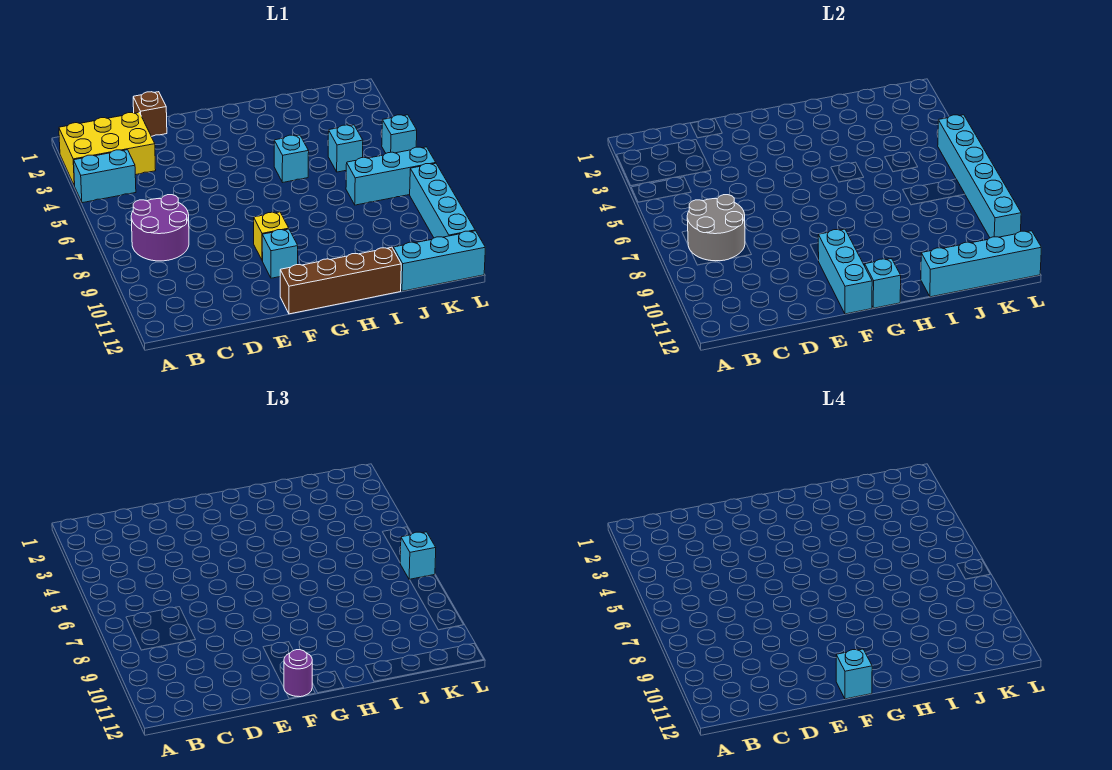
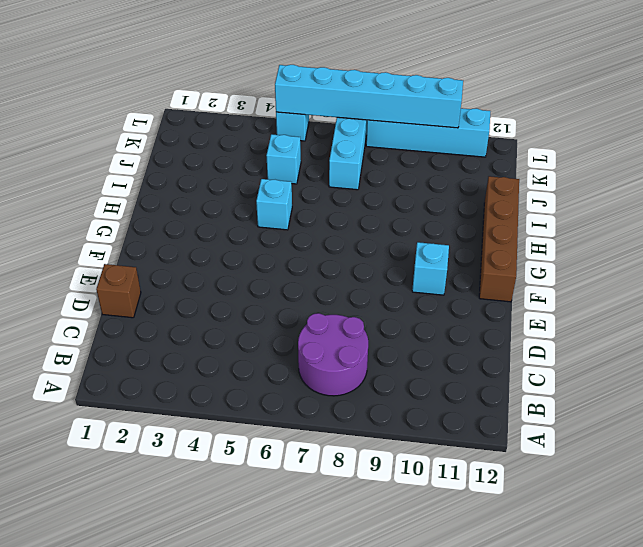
none -> yellow brick A2:C3 level 1
none -> cyan brick A4:B4 level 1
none -> yellow brick F9 level 1

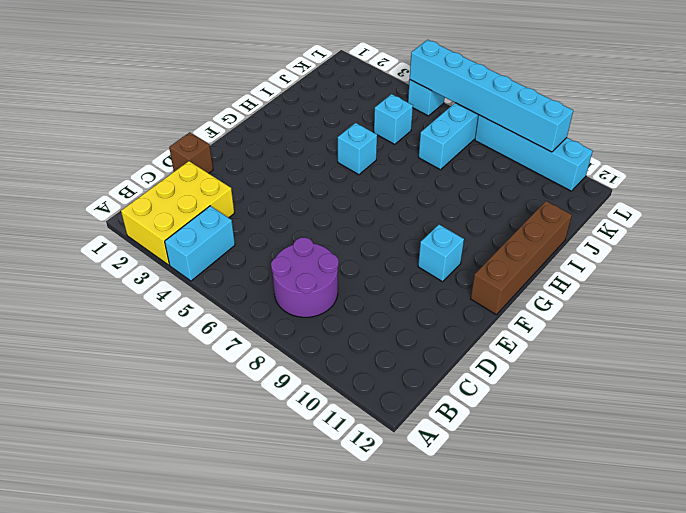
none -> yellow brick F9 level 1
none -> cyan brick J12:L12 level 1
none -> grey round brick B7:C8 level 2

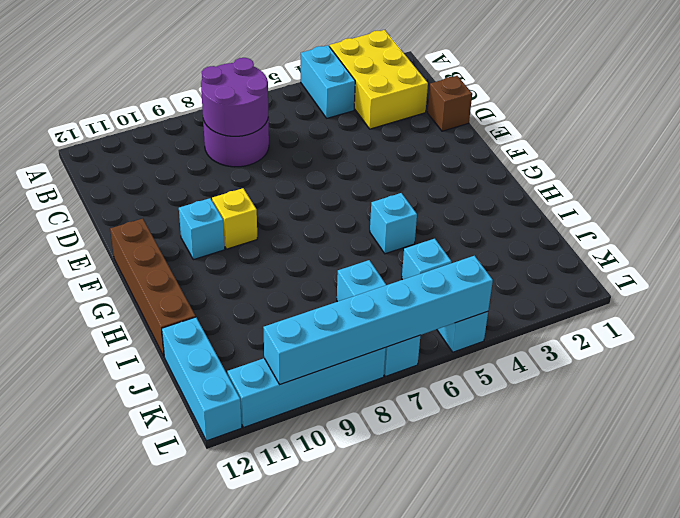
purple round brick B7:C8 level 2 -> grey round brick B7:C8 level 2
none -> cyan brick F10:F12 level 2
none -> cyan brick G12 level 2
none -> cyan brick I12:L12 level 2

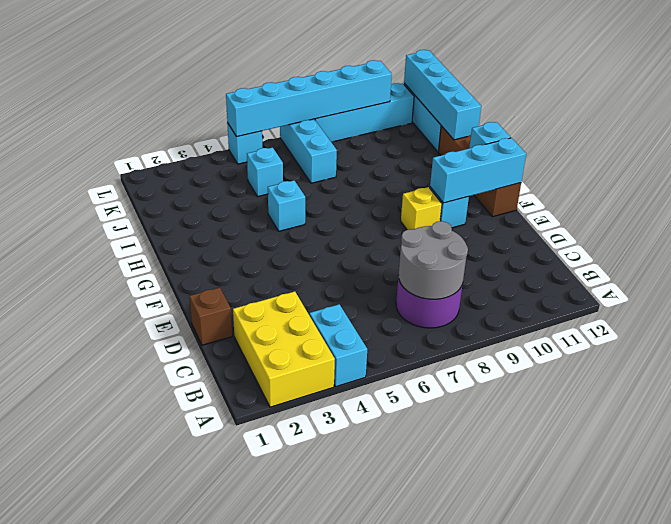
none -> purple round brick F12 level 3
none -> cyan brick L7 level 3
none -> cyan brick F12 level 4

